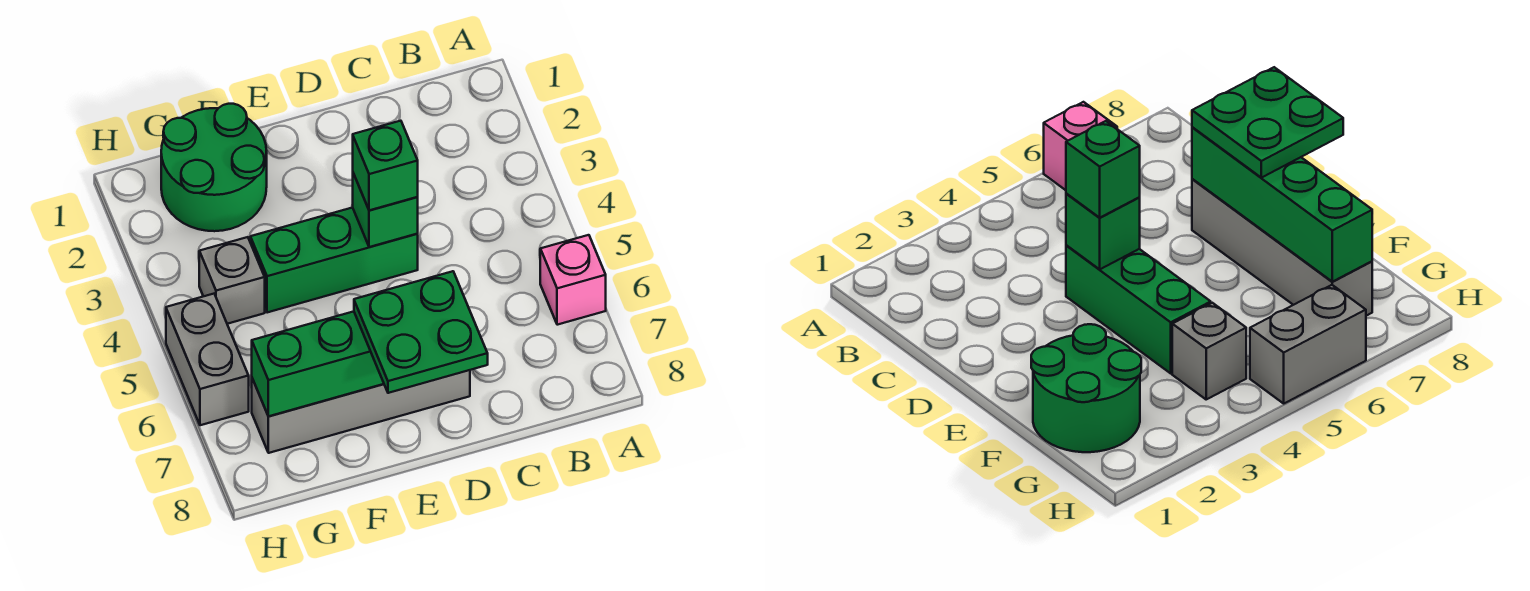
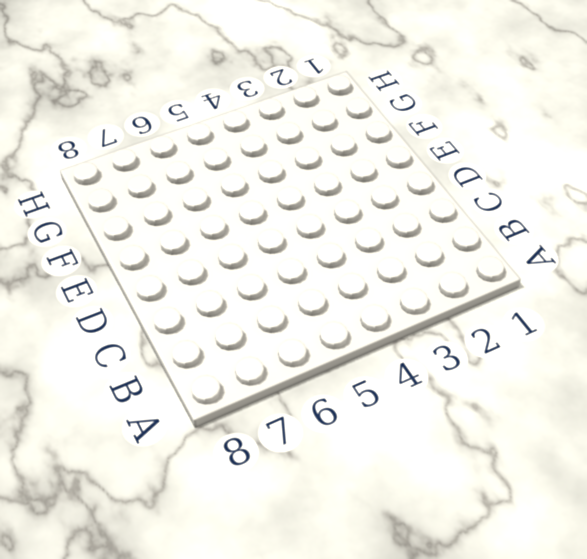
none -> pink brick A6 level 1
none -> green brick D4:F4 level 1

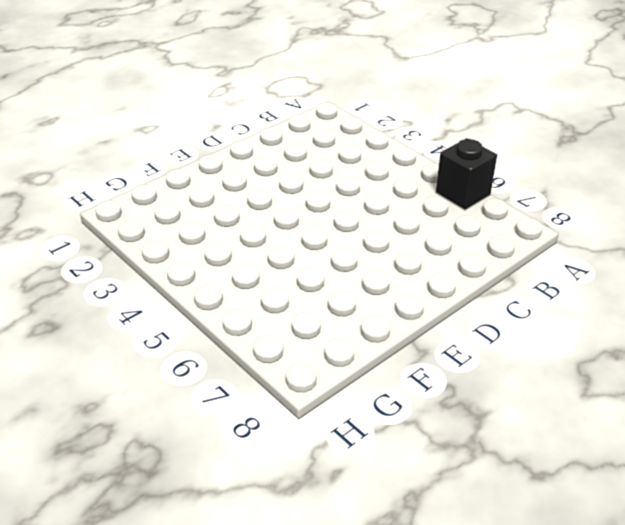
black brick A6 level 1 -> pink brick A6 level 1
none -> green brick D4:F4 level 1
none -> grey brick D7:G7 level 1

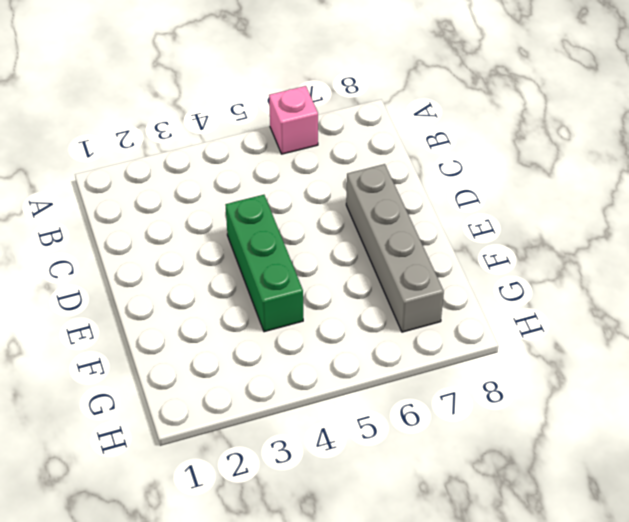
none -> green round brick F1:G2 level 1
none -> grey brick G4 level 1

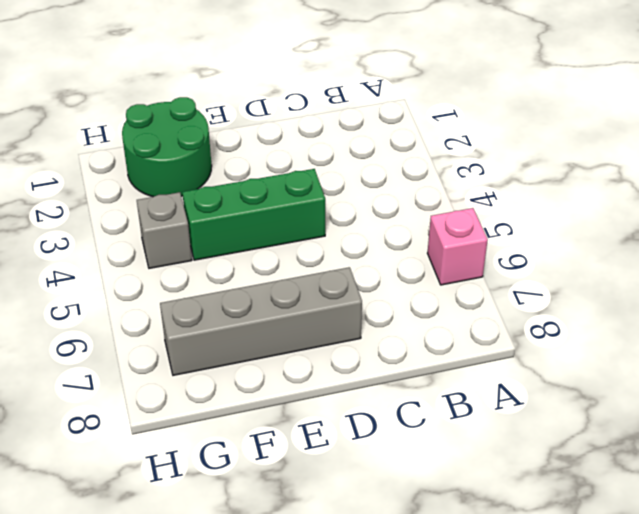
none -> grey brick H5:H6 level 1
none -> green brick D4 level 2

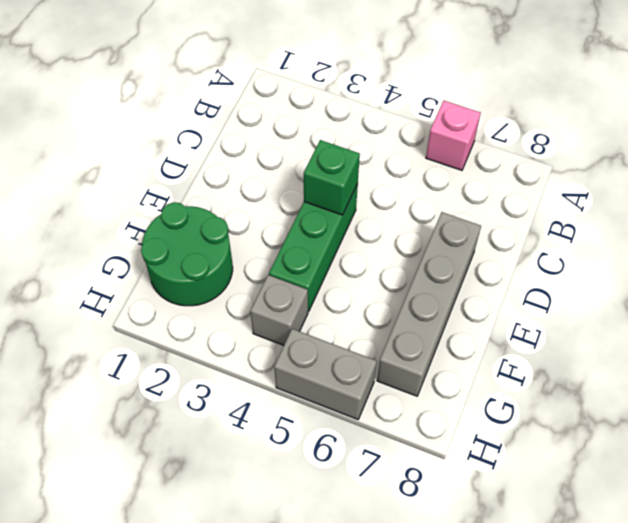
none -> green brick D7:G7 level 2
none -> green brick D4 level 3

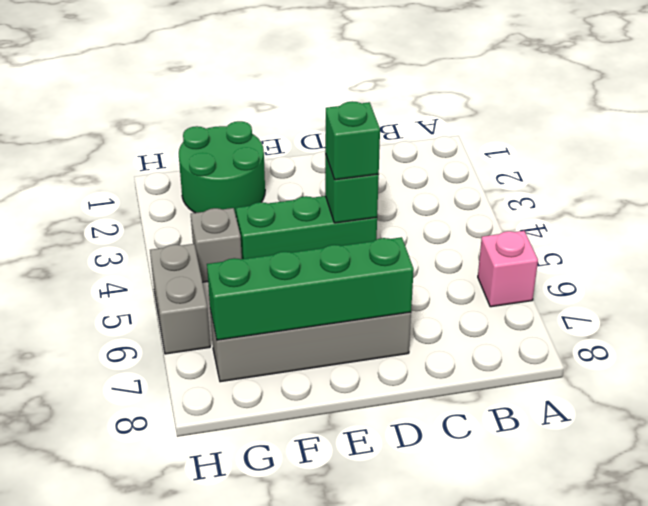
none -> green plate D7:E8 level 3

